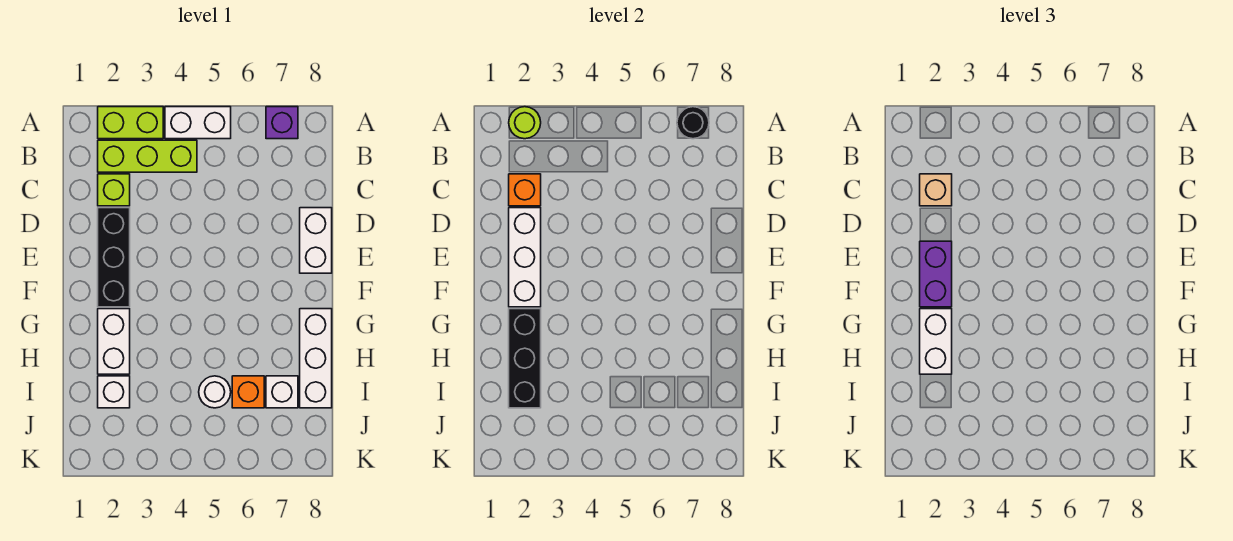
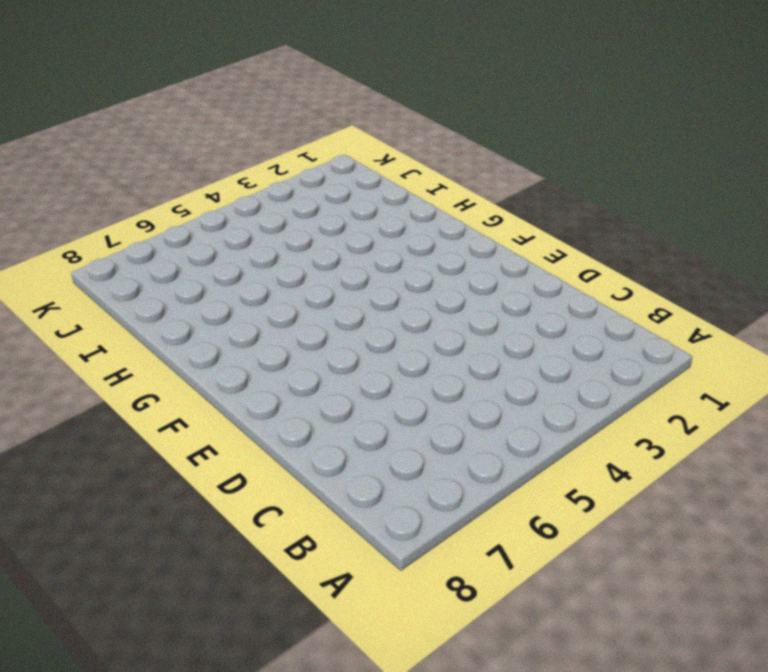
none -> lime brick A2:A3 level 1
none -> white brick A4:A5 level 1
none -> purple brick A7 level 1

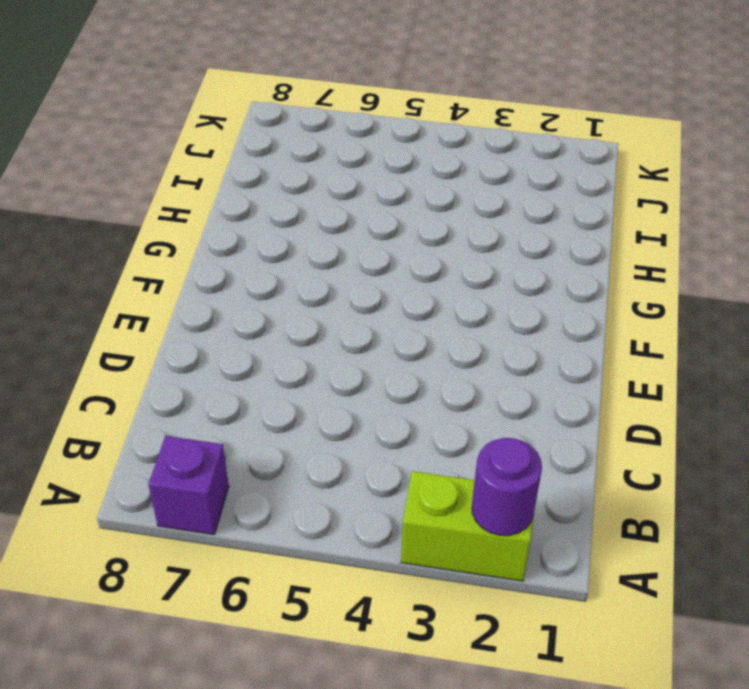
purple round brick A2 level 2 -> lime round brick A2 level 2
none -> white brick A4:A5 level 1
none -> lime brick B2:B4 level 1
none -> lime brick C2 level 1

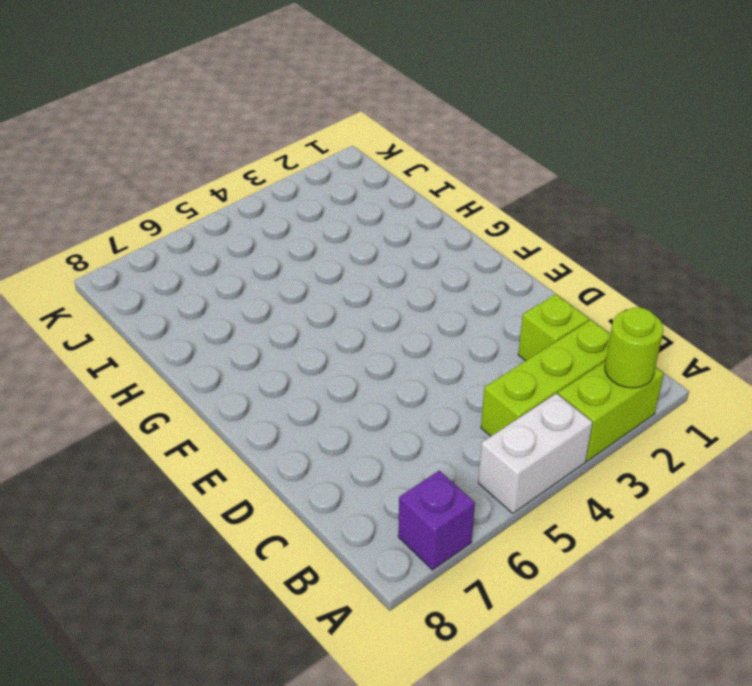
none -> black brick D2:F2 level 1
none -> white brick D8:E8 level 1
none -> white brick G2:H2 level 1

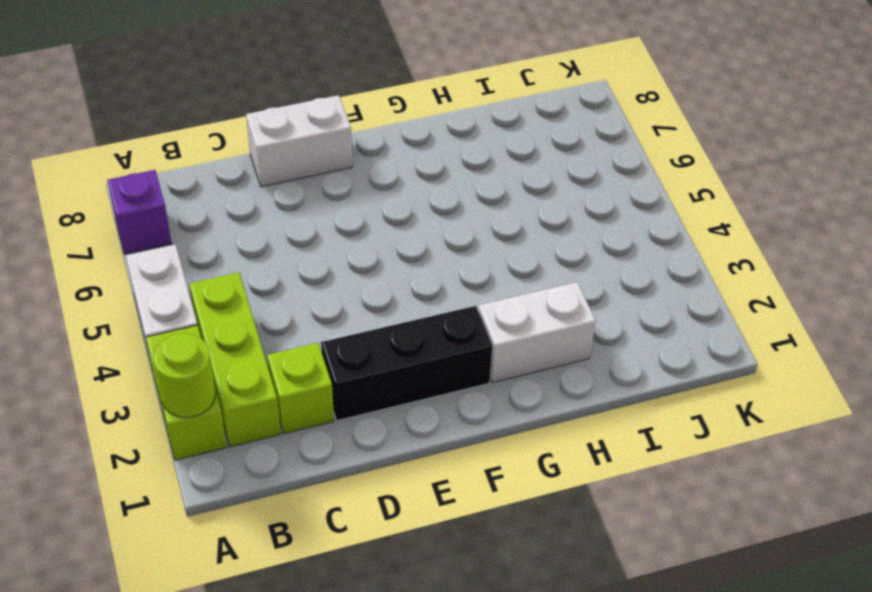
none -> white brick G8:I8 level 1
none -> white brick I2 level 1
none -> white round brick I5 level 1

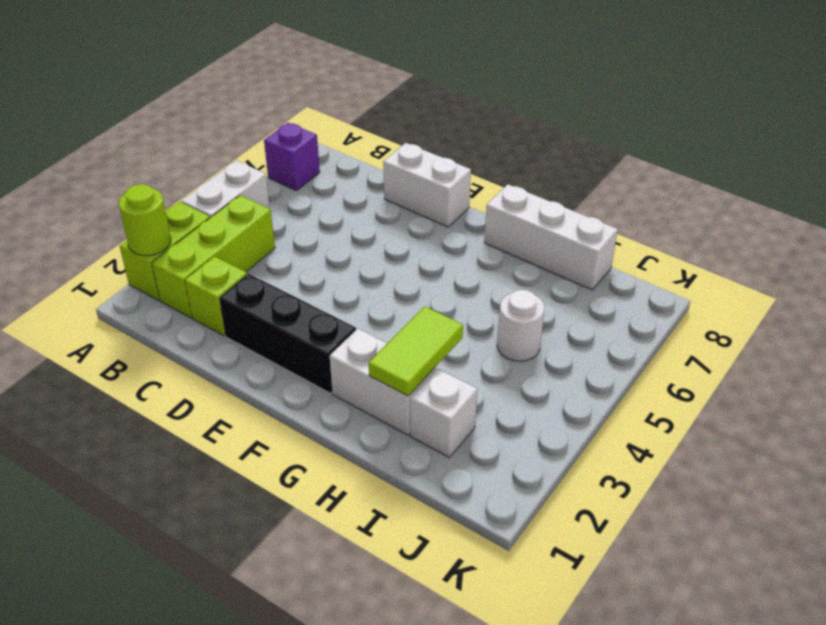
lime tile H2:H3 level 2 -> black brick G2:I2 level 2
none -> orange brick I6 level 1
none -> white brick I7 level 1
none -> black round brick A7 level 2

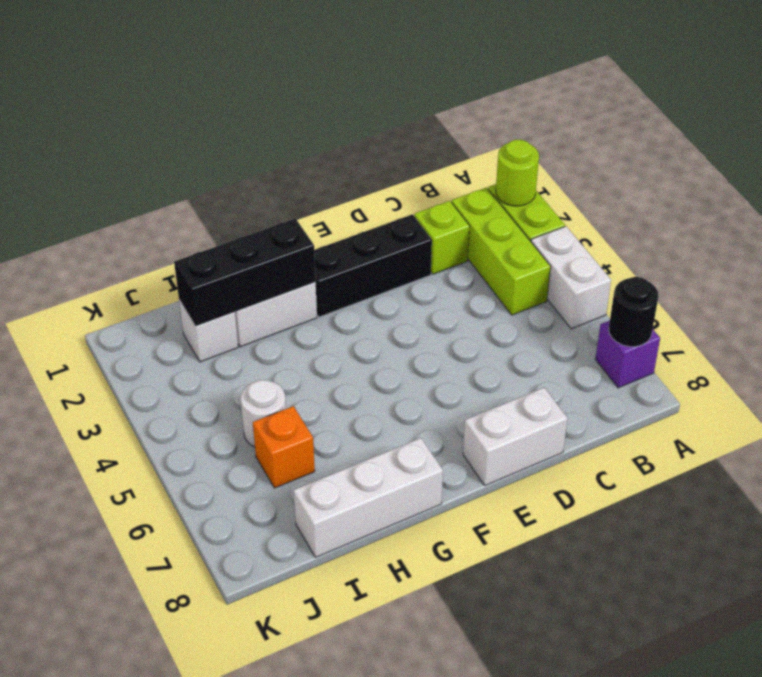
none -> white brick I7 level 1
none -> orange brick C2 level 2
none -> white brick D2:F2 level 2

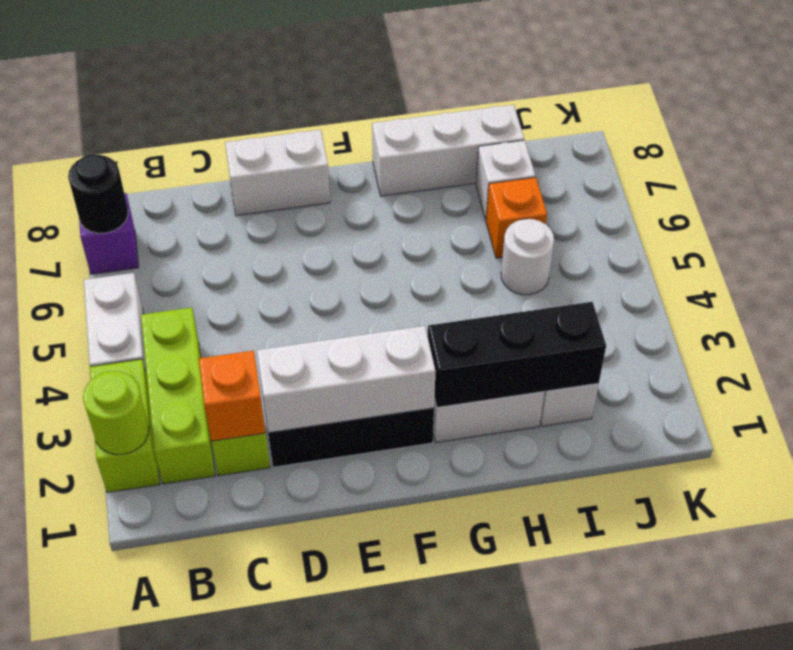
none -> tan brick C2 level 3
none -> purple brick E2:F2 level 3
none -> white brick G2:H2 level 3

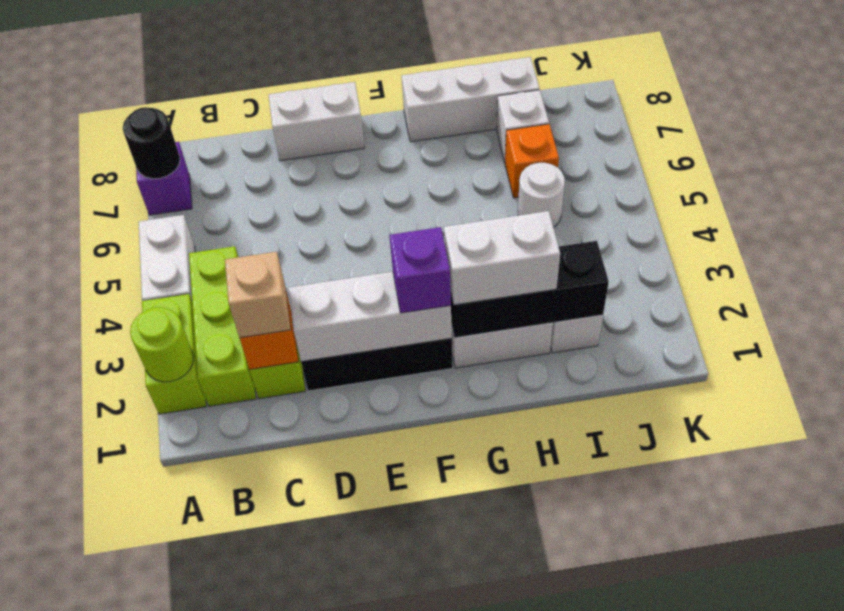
purple brick F2 level 3 -> purple brick E2:F2 level 3

